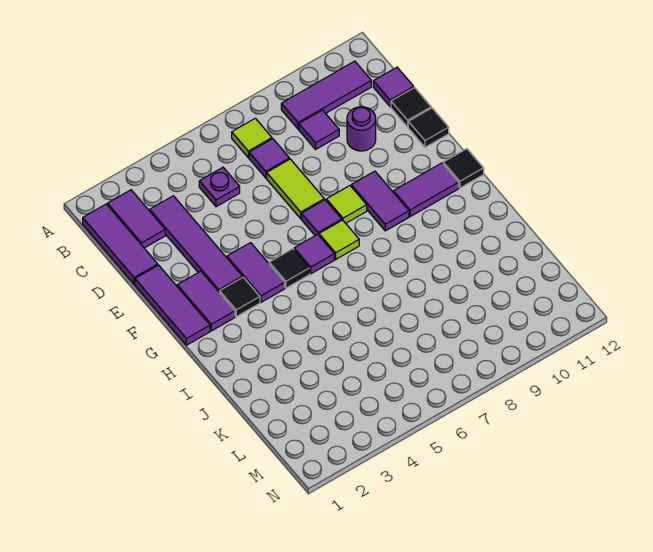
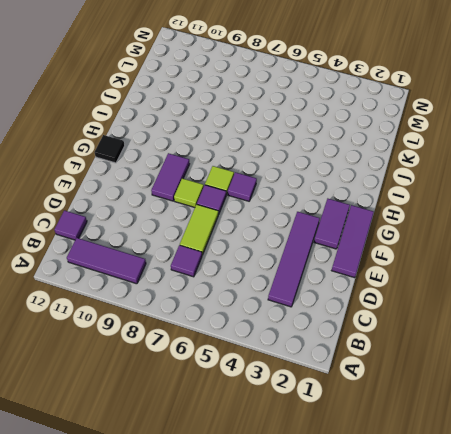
none -> purple tile B1:D1 level 1
none -> purple tile B2:C2 level 1
none -> lime tile B7 level 1

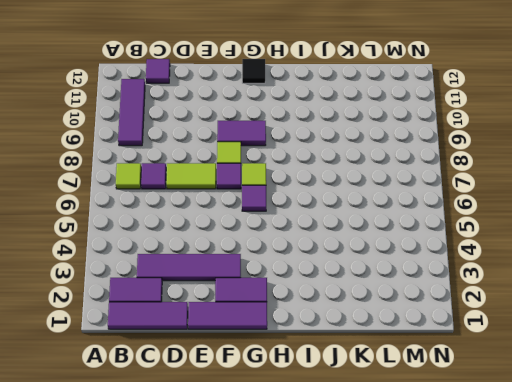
none -> purple plate C5 level 1
none -> purple tile C9 level 1
none -> purple round brick D10 level 1

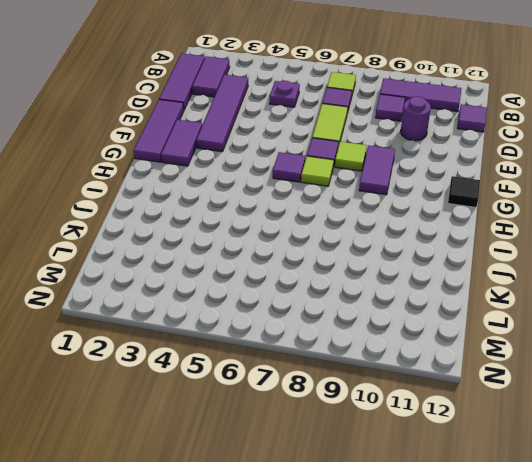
none -> black tile D12 level 1
none -> black tile E12 level 1
none -> purple tile F4:G4 level 1

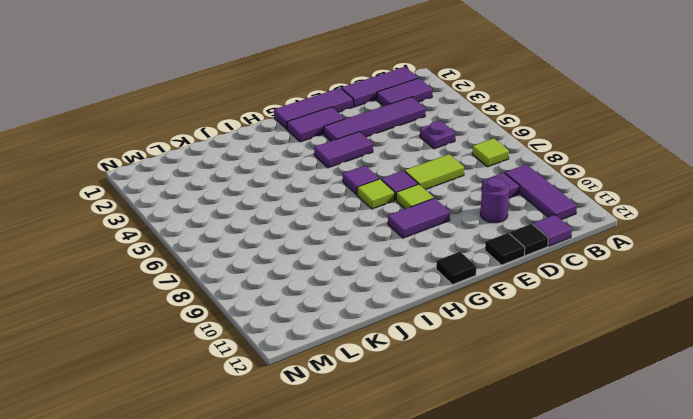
none -> purple tile C7 level 1
none -> black tile G3 level 1
none -> black tile G5 level 1

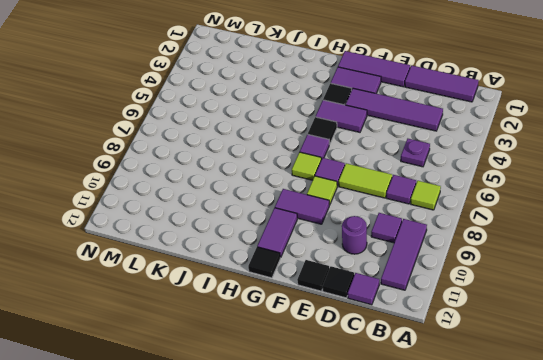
none -> purple tile B2:C2 level 1

